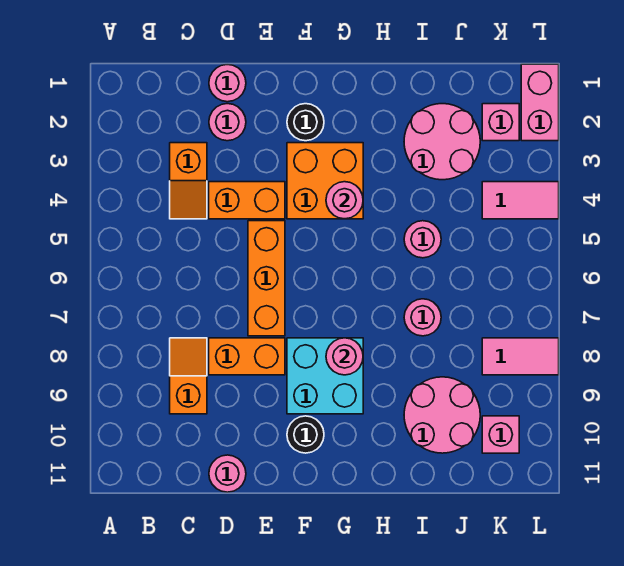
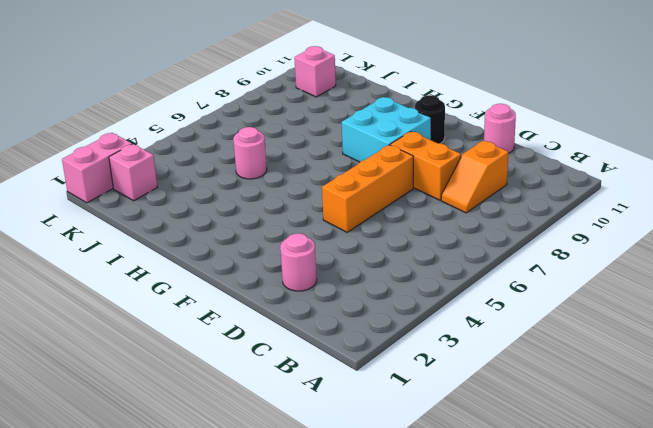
none -> orange slope C3:C4 level 1 top 3
none -> pink round brick D1 level 1
none -> orange brick D4:E4 level 1

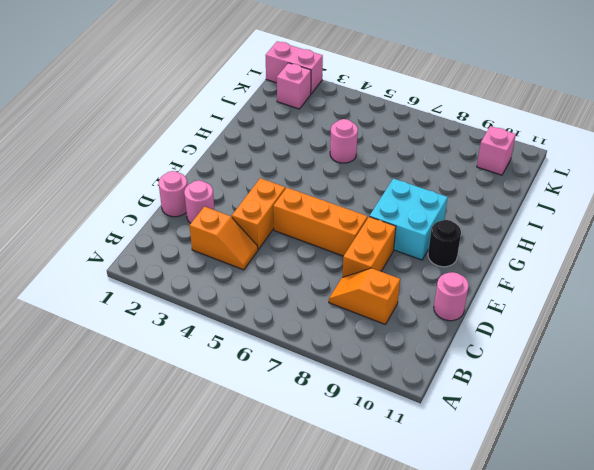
none -> black round brick F2 level 1
none -> orange brick F3:G4 level 1
none -> pink round brick I2:J3 level 1

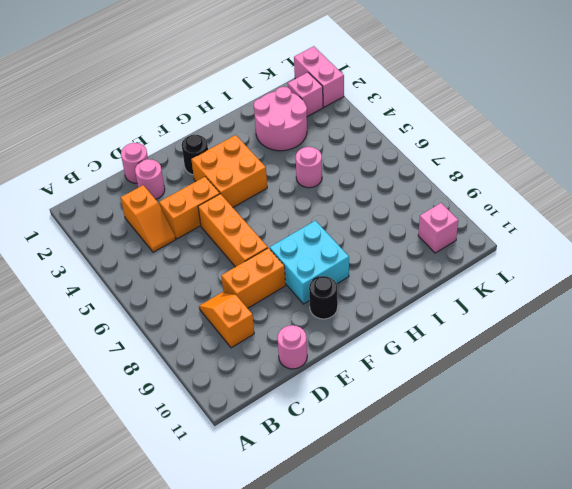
none -> pink round brick I7 level 1
none -> pink round brick I9:J10 level 1
none -> pink tile K4:L4 level 1

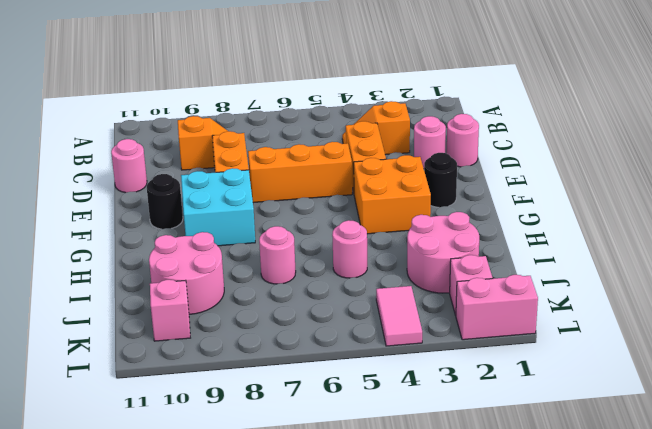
none -> pink tile K8:L8 level 1
none -> pink round brick G4 level 2
none -> pink round brick G8 level 2

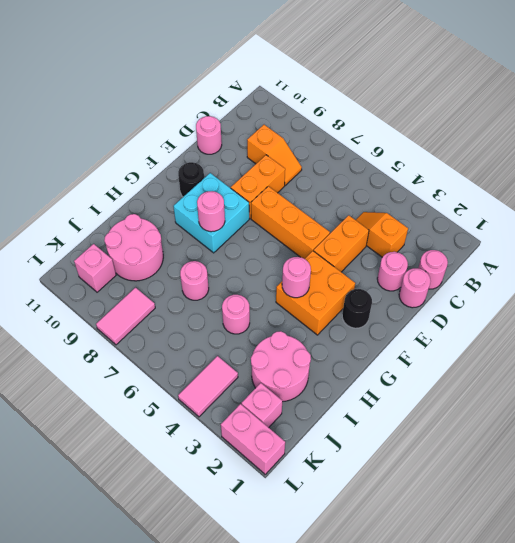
pink round brick C1 level 1 -> none

